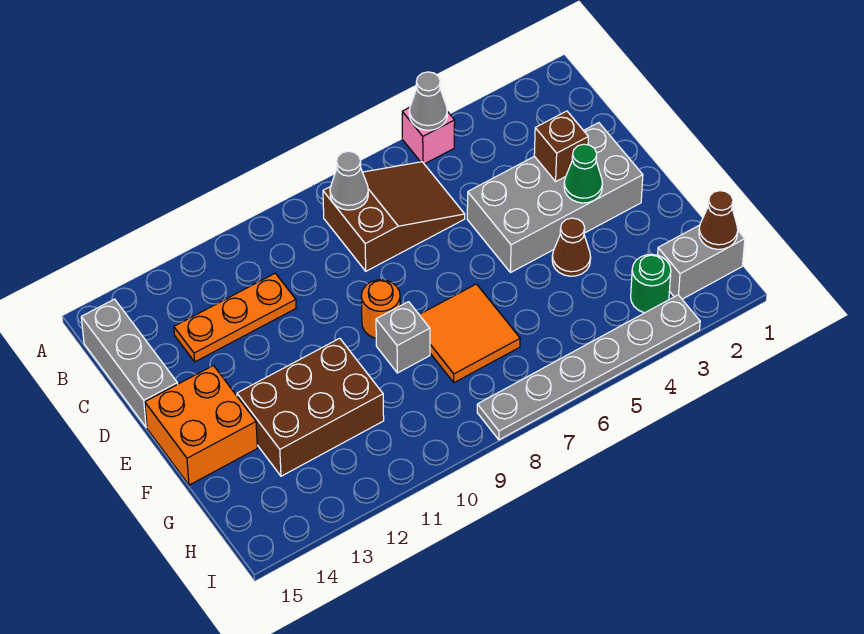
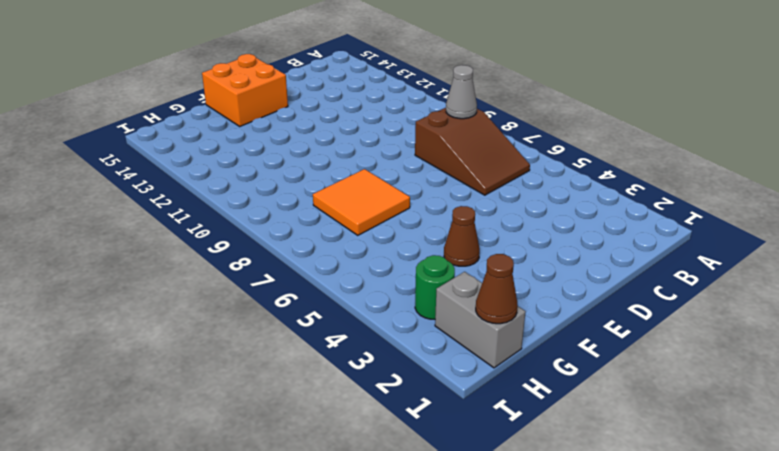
none -> pink brick A5 level 1
none -> grey brick B15:D15 level 1
none -> orange plate C11:C13 level 1

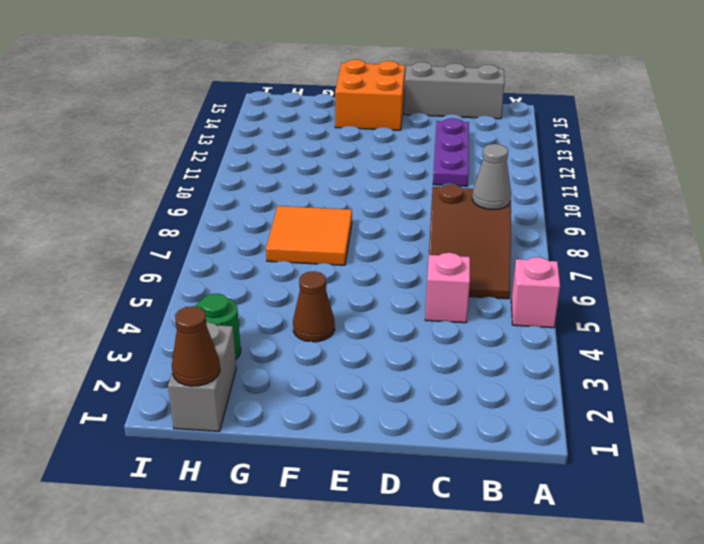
pink brick C5 level 1 -> none
purple plate C11:C13 level 1 -> orange plate C11:C13 level 1
none -> grey brick D2:E5 level 1
none -> orange round brick E9 level 1
none -> grey brick F9 level 1

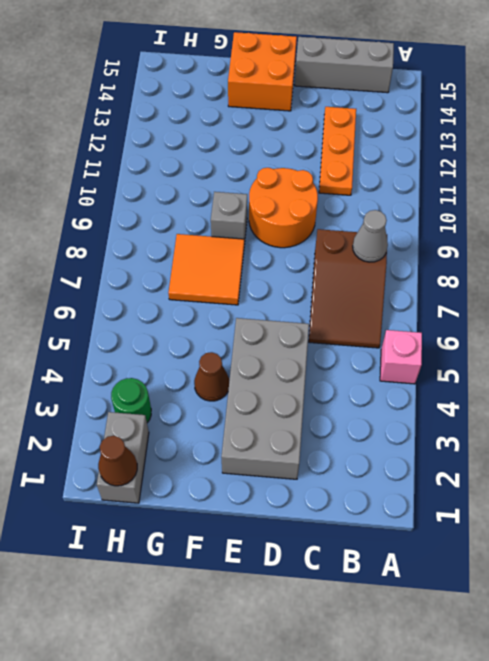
orange round brick D9:E10 level 1 -> orange round brick E9 level 1
none -> brown brick F11:G13 level 1
none -> grey plate I3:I8 level 1
none -> grey cone A5 level 2

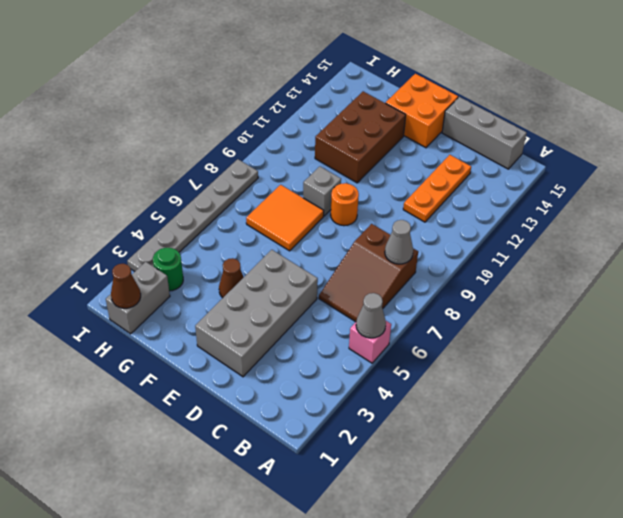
none -> brown brick D3 level 2
none -> green cone E3 level 2

